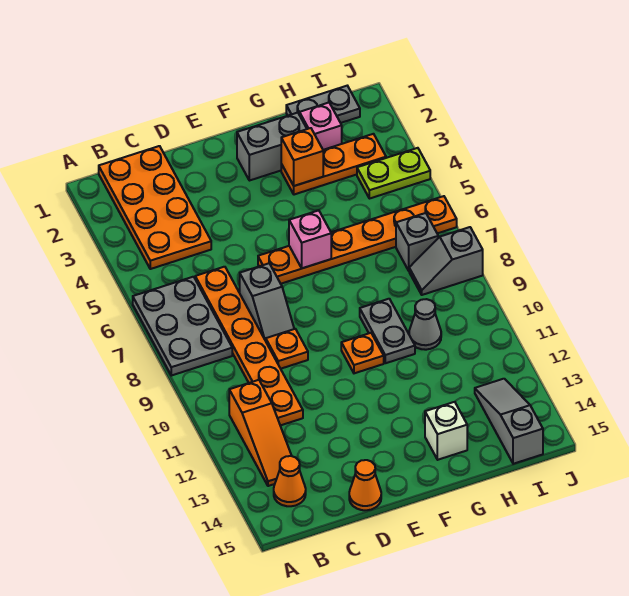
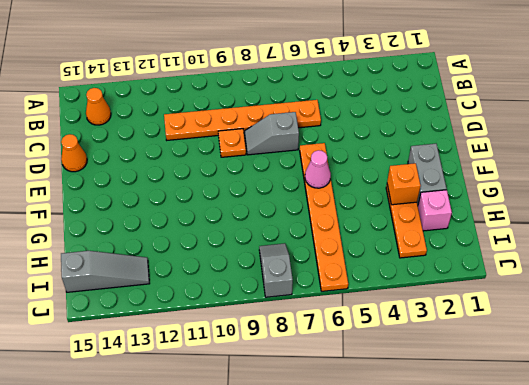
pink cone F6 level 2 -> pink brick F6 level 2
none -> grey plate A6:B8 level 1
none -> orange plate B1:C4 level 1
none -> orange slope B11:B13 level 1 top 11

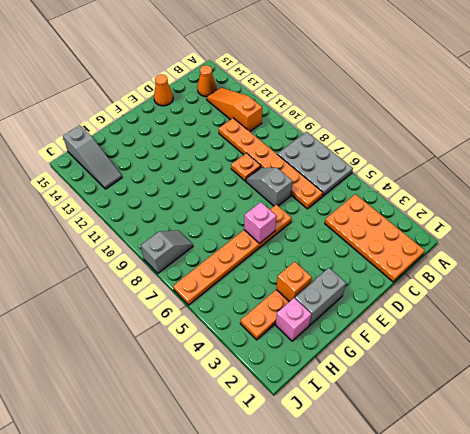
none -> orange plate F10 level 1
none -> grey plate G9:G10 level 1
none -> white brick G14 level 1

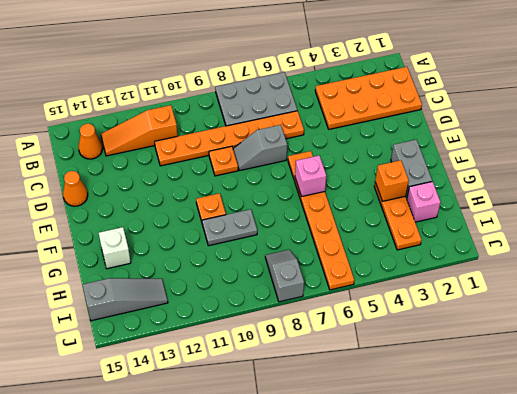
none -> grey plate H1:I1 level 1
none -> grey cone H10 level 1
none -> lime plate I4:J4 level 1

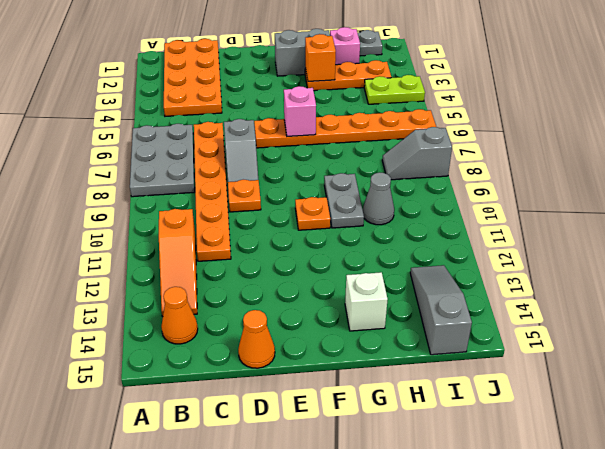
none -> grey brick I7 level 1

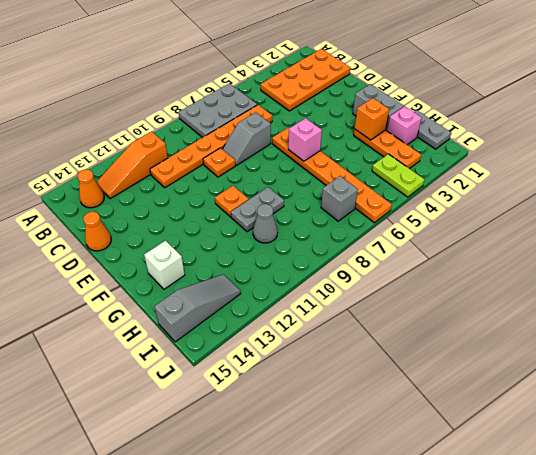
none -> grey slope I8:J8 level 1 top J

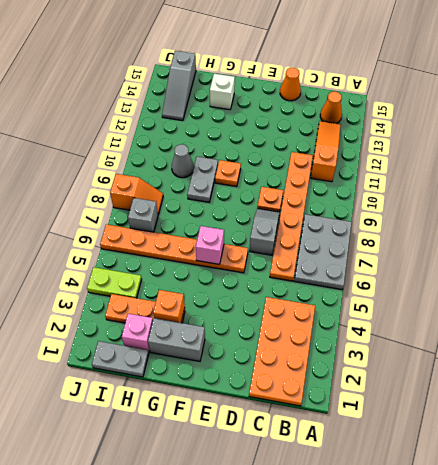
orange slope I8:J8 level 1 top J -> grey slope I8:J8 level 1 top J

